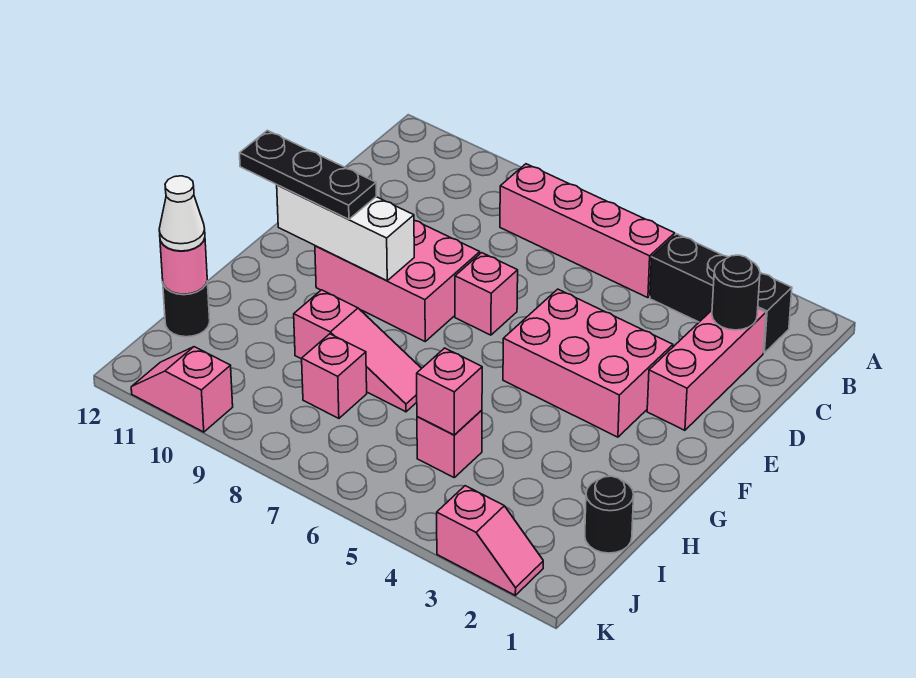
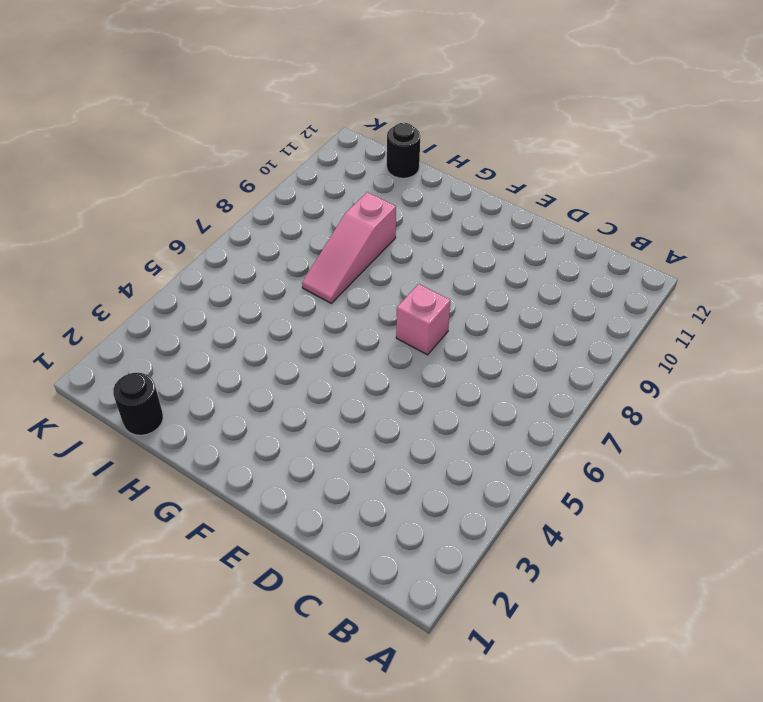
none -> black brick B2:B4 level 1
none -> pink brick B5:B8 level 1
none -> pink brick C2:E2 level 1

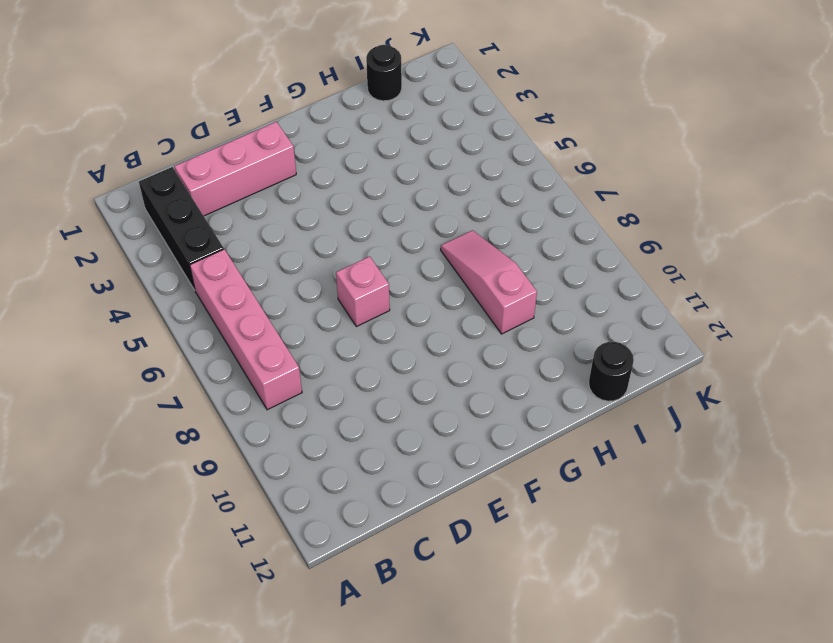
none -> pink brick E3:F5 level 1
none -> pink brick E8:F10 level 1
none -> pink brick I5 level 1

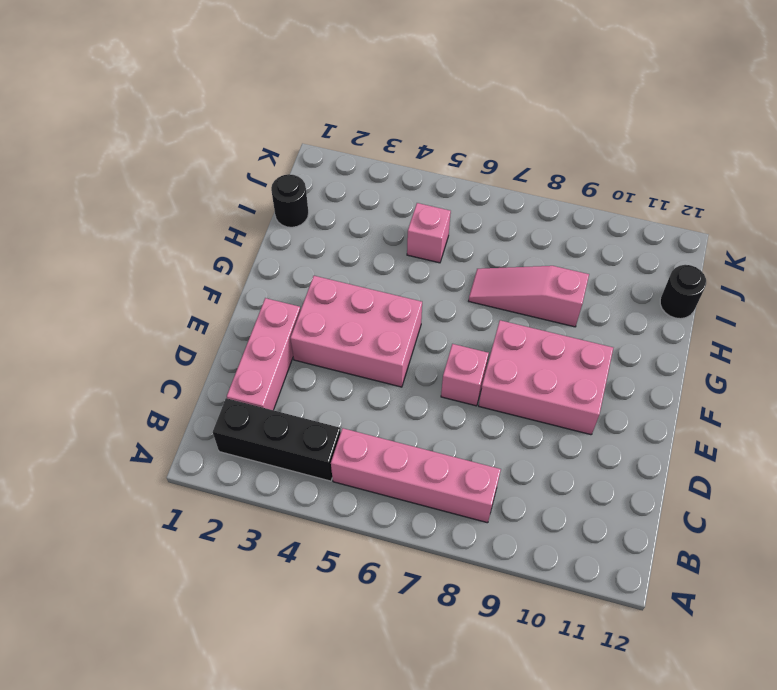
none -> pink brick I8 level 1
none -> pink slope K2:K3 level 1 top 3
none -> pink slope K10:K11 level 1 top 10

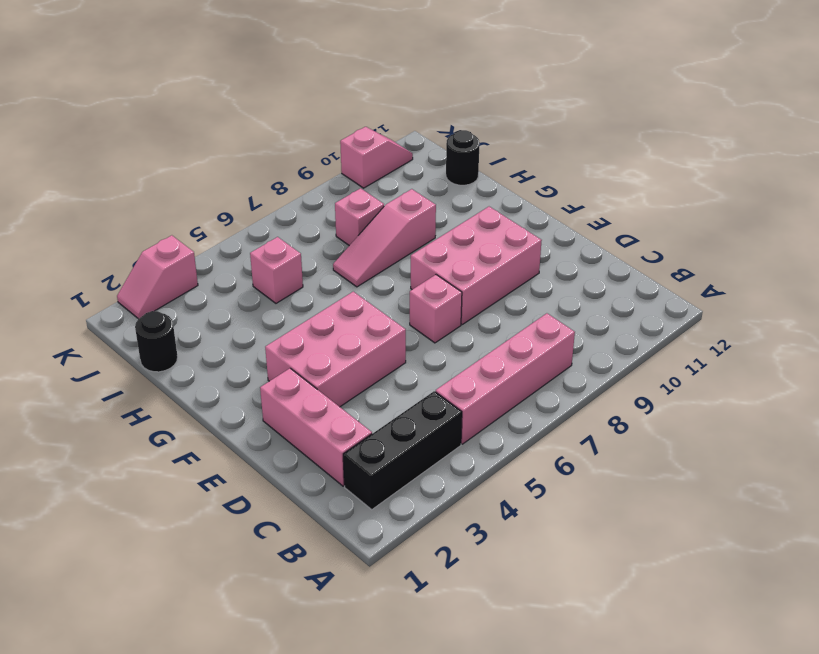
none -> black round brick C2 level 2
none -> white brick F9:F11 level 2
none -> pink brick I5 level 2

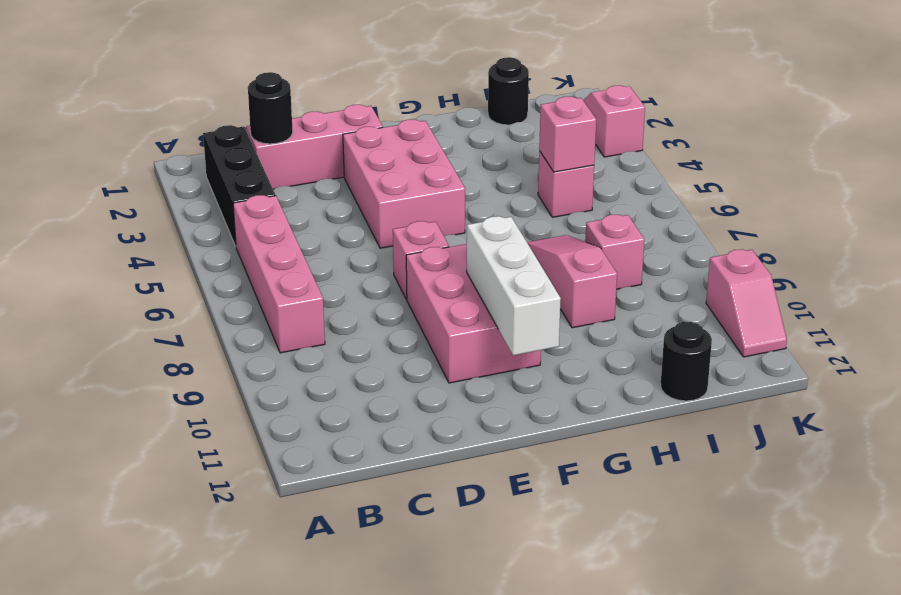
none -> pink round brick I12 level 2
none -> black plate F10:F12 level 3
none -> white cone I12 level 3

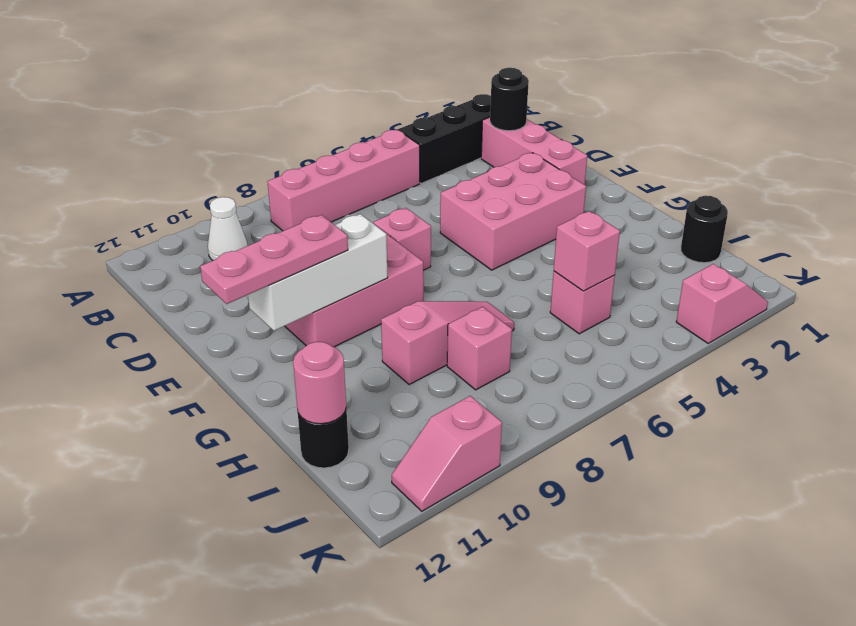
white cone B10 level 1 -> white cone I12 level 3
pink plate F10:F12 level 3 -> black plate F10:F12 level 3

